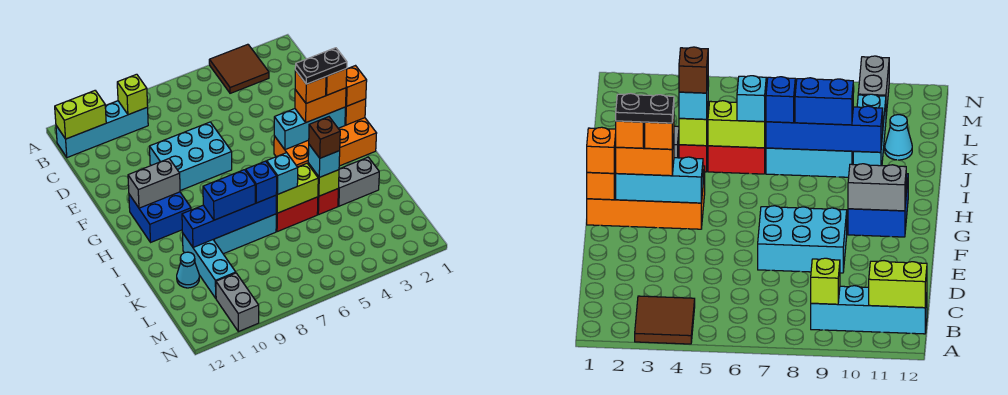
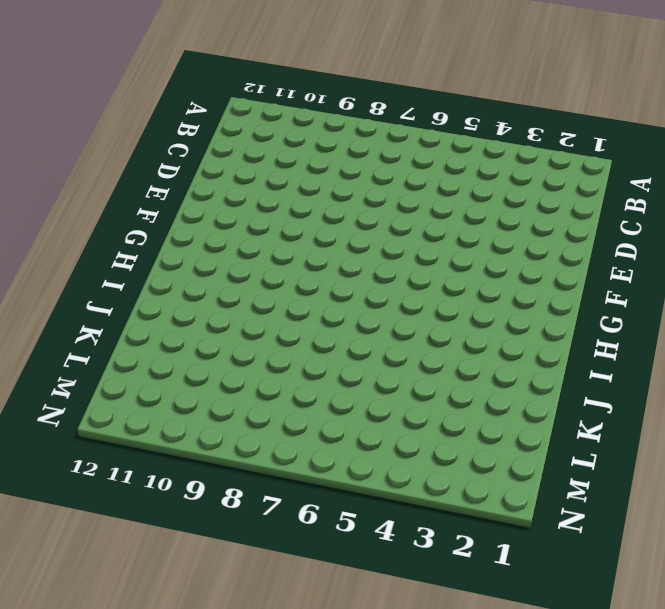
none -> brown tile A3:B4 level 1
none -> cyan brick B9:B12 level 1
none -> cyan brick E7:F9 level 1
none -> orange brick G1:H4 level 1

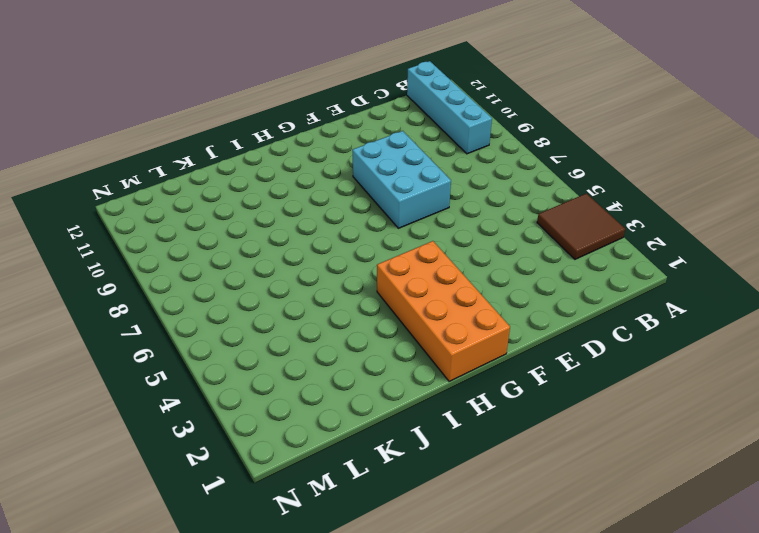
none -> blue brick G10:H11 level 1
none -> grey brick J2:J3 level 1
none -> red brick J4 level 1
none -> red brick J5:J6 level 1

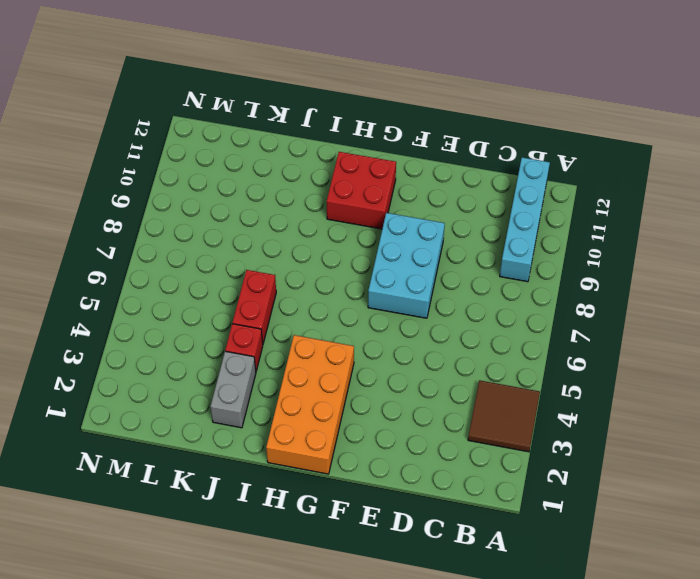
red brick G10:H11 level 1 -> blue brick G10:H11 level 1
none -> cyan brick J7:J9 level 1
none -> cyan brick J10:L10 level 1
none -> cyan cone K11 level 1
none -> grey brick M10:N10 level 1

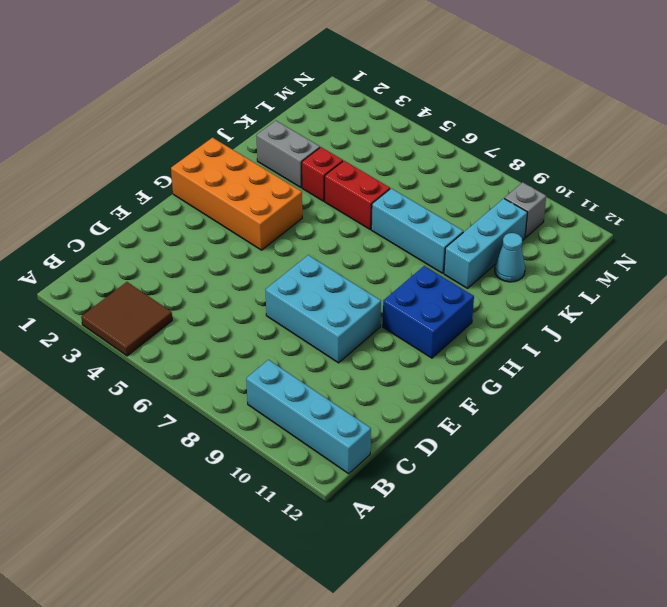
grey brick M10 level 1 -> grey brick M10:N10 level 1
none -> lime brick B9 level 2
none -> lime brick B11:B12 level 2
none -> orange brick G1 level 2
none -> cyan brick G2:G4 level 2

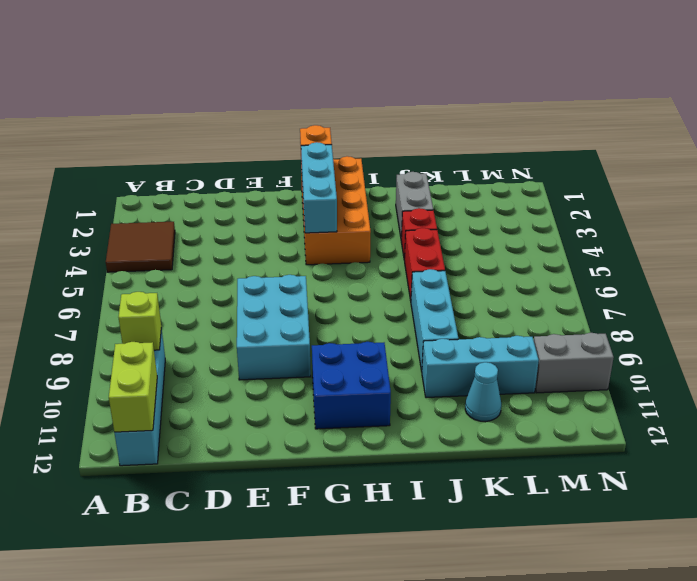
none -> grey brick G10:G11 level 2
none -> lime brick J4 level 2
none -> lime brick J5:J6 level 2
none -> blue brick J7:J10 level 2

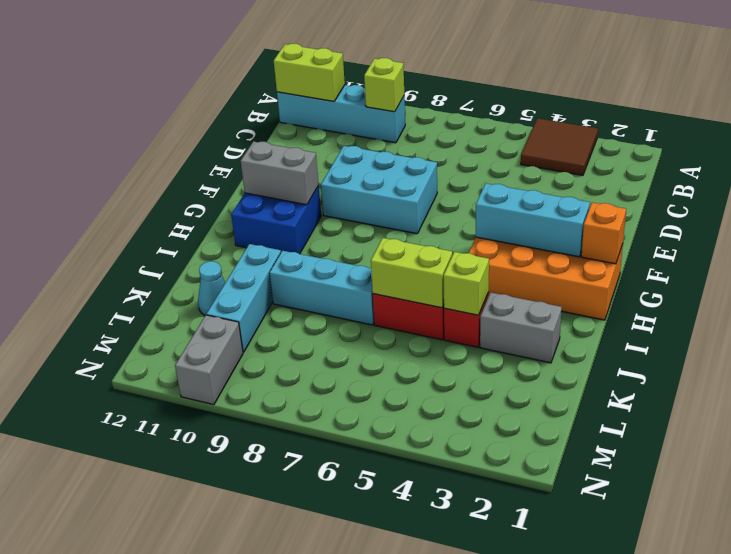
none -> blue brick J7:J10 level 2
none -> orange brick G1 level 3
none -> orange brick G2:G3 level 3
none -> cyan brick J4 level 3

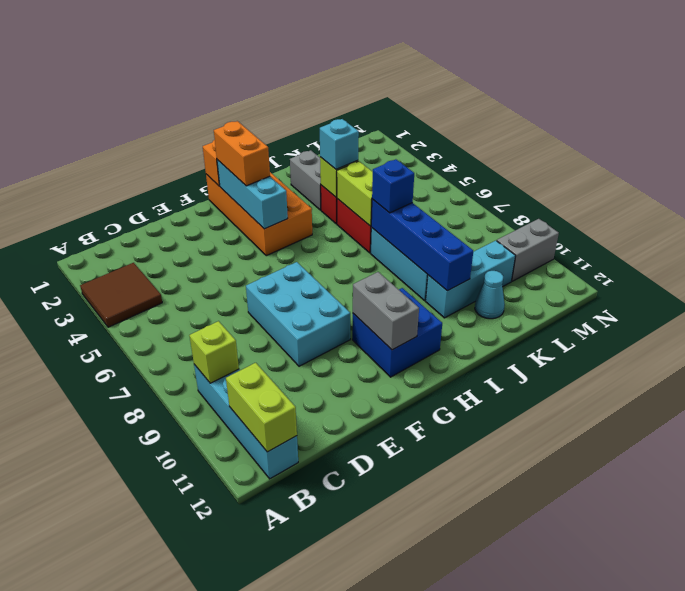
none -> orange brick G1 level 3
none -> cyan brick J6 level 3
none -> blue brick J8:J9 level 3
none -> orange brick G2 level 4

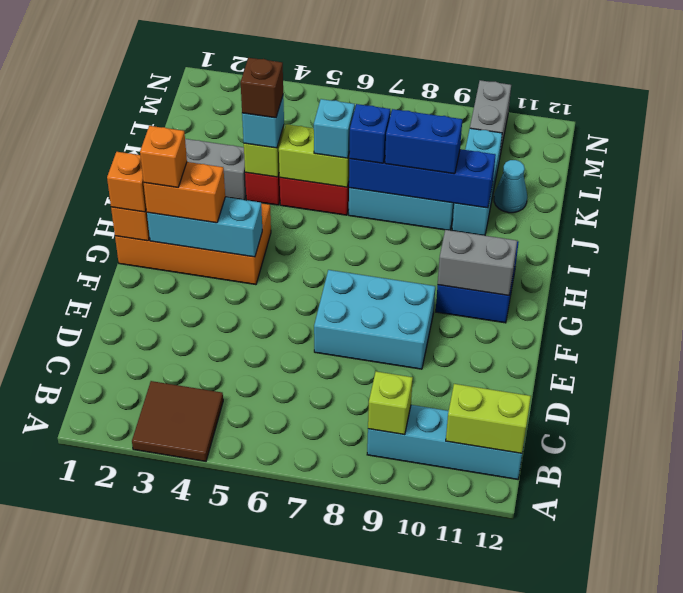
none -> orange brick G3 level 4
none -> black plate G2:G3 level 5

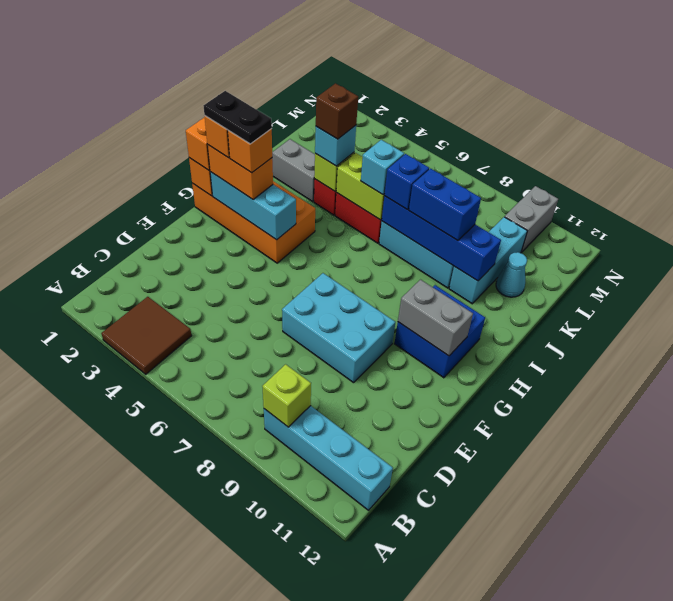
none -> lime brick B11:B12 level 2

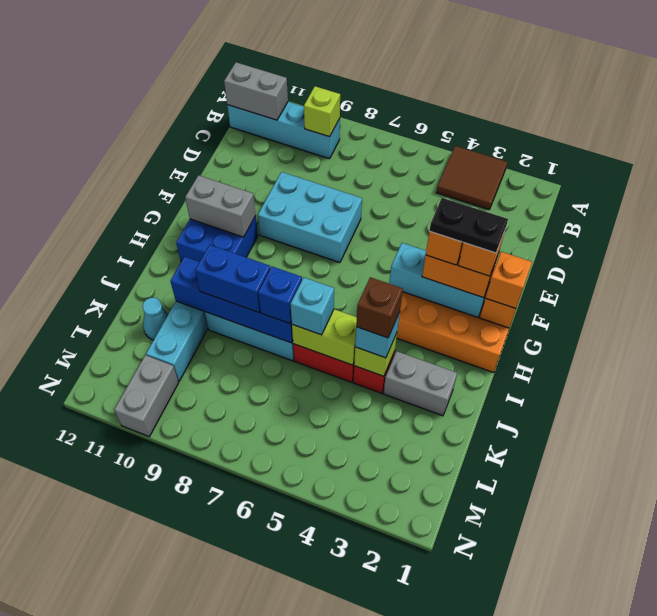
grey brick B11:B12 level 2 -> lime brick B11:B12 level 2

